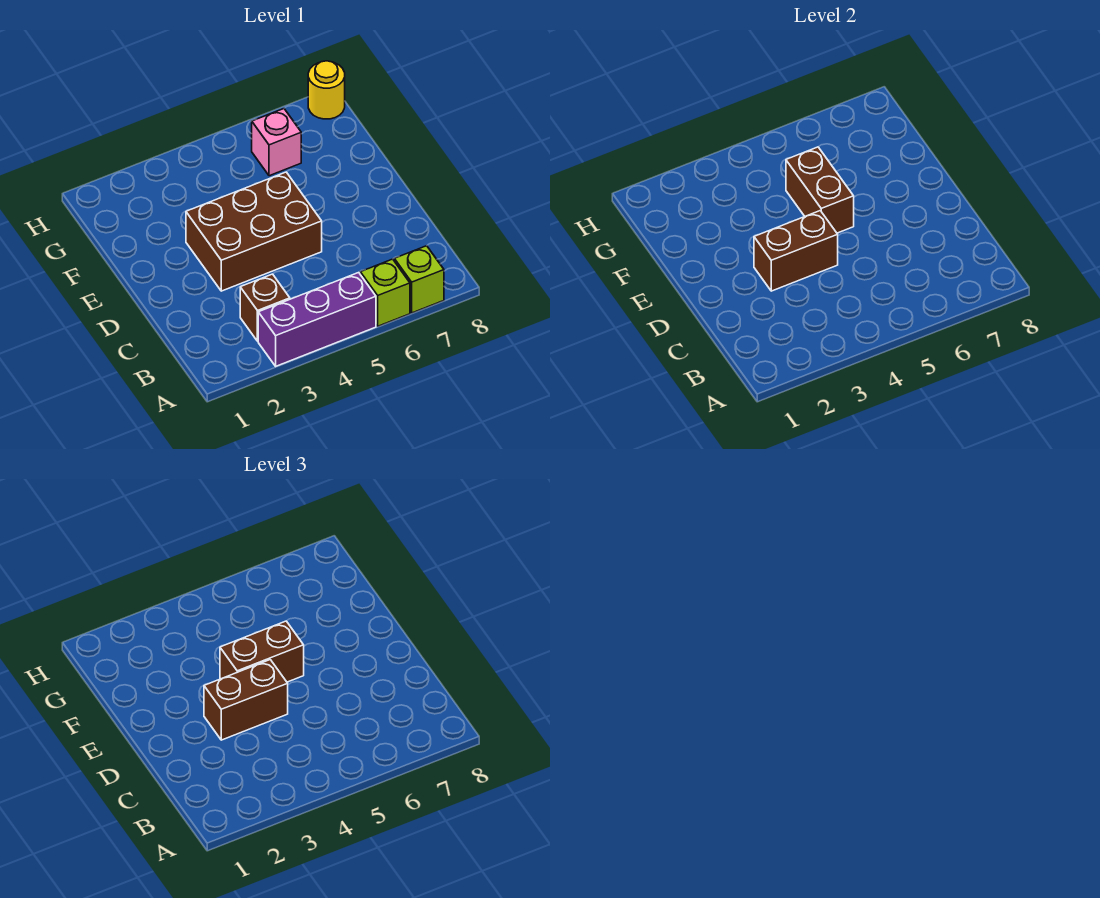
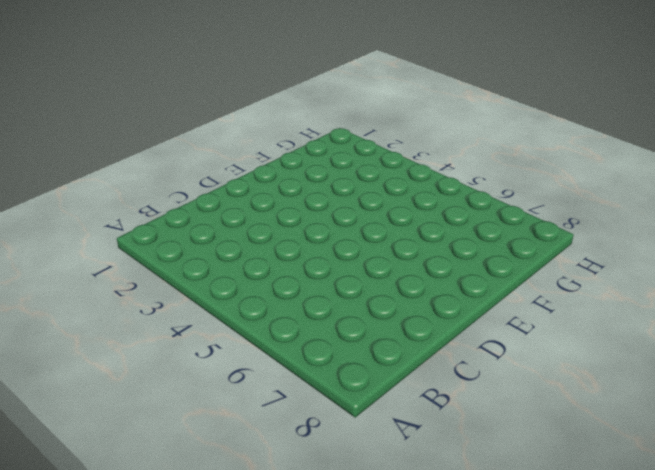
none -> purple brick A3:A5 level 1
none -> lime brick A6 level 1

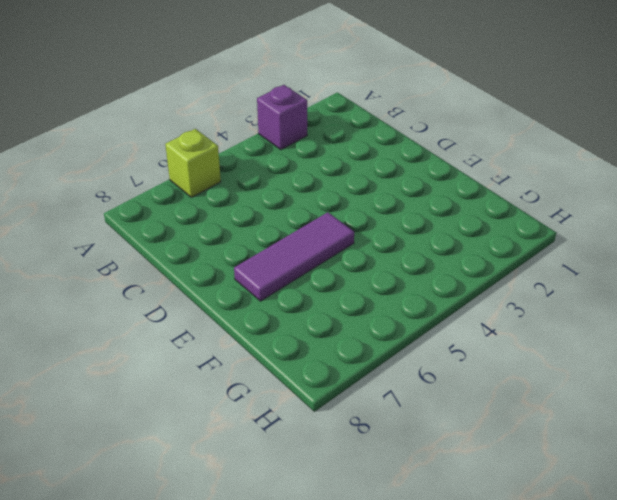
purple brick A3 level 1 -> purple brick A3:A5 level 1
purple tile E5:E7 level 1 -> brown brick D3:E5 level 1
none -> lime brick A7 level 1
none -> brown brick B3 level 1

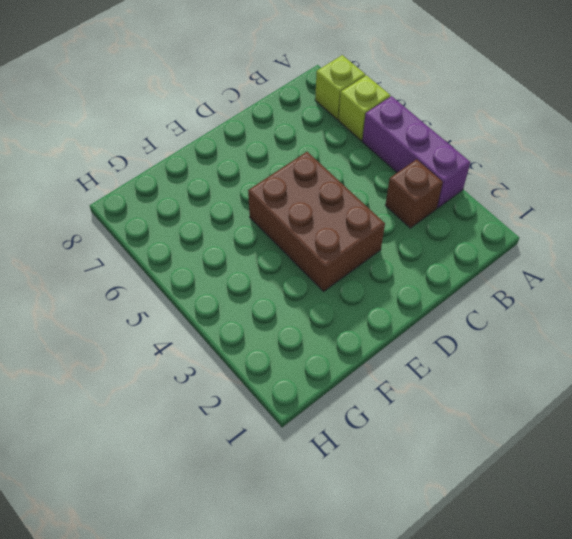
none -> pink brick G6 level 1
none -> yellow round brick H8 level 1

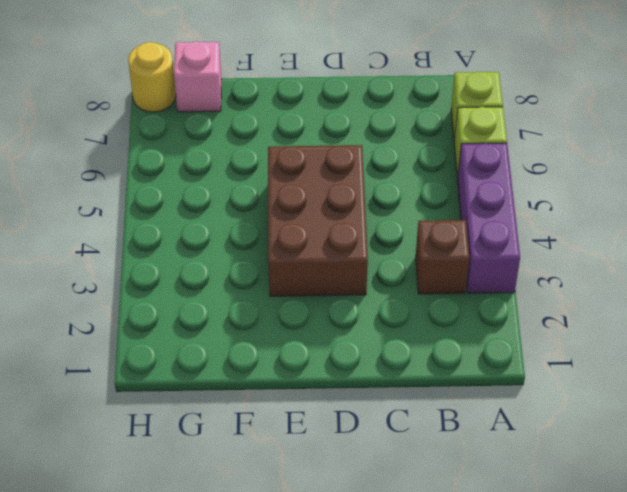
pink brick G8 level 1 -> pink brick G6 level 1
none -> brown brick D3:D4 level 2
none -> brown brick E5:F5 level 2

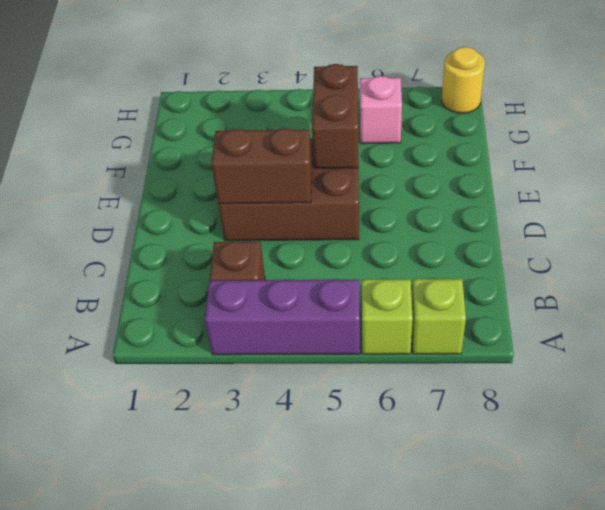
none -> brown brick D3:D4 level 3
none -> brown brick E4:E5 level 3

